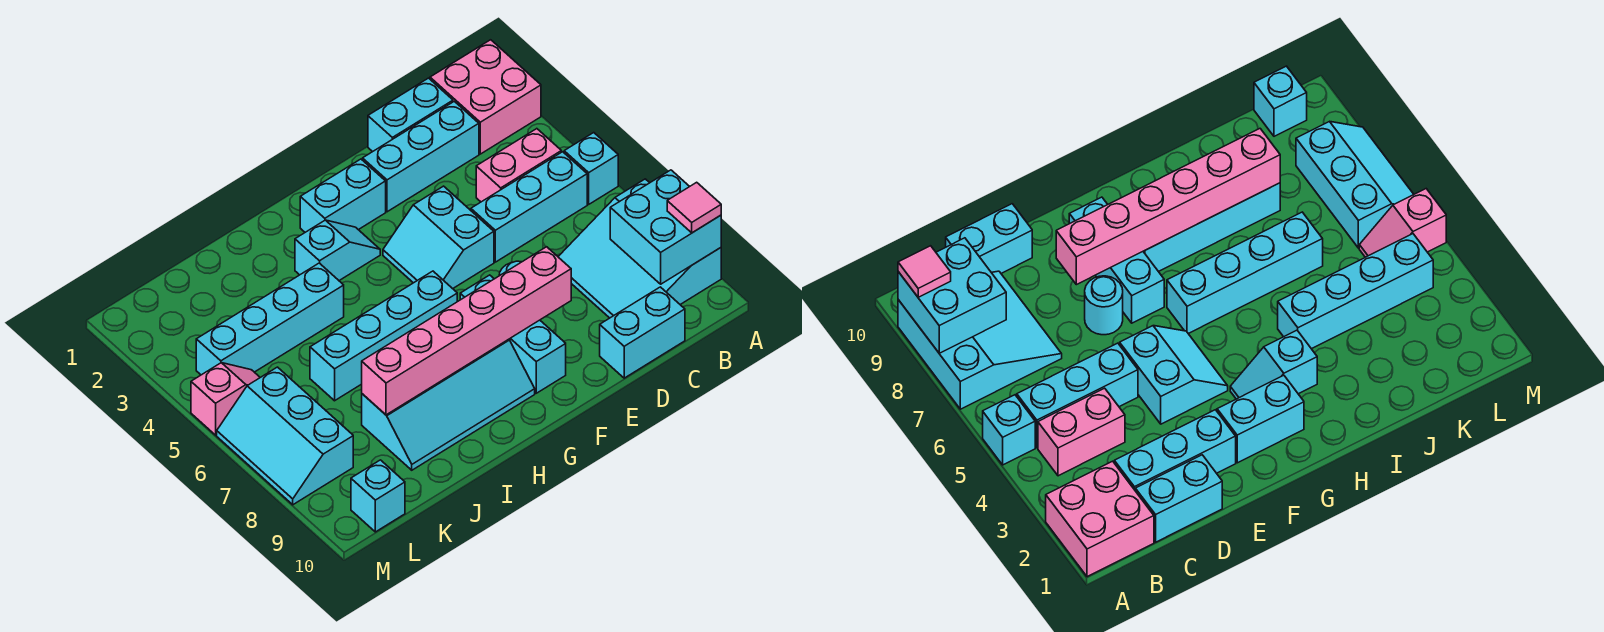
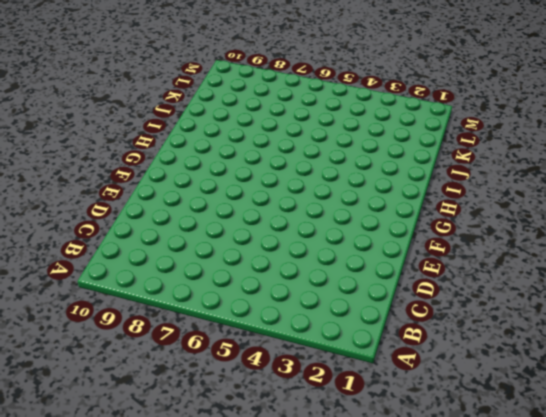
none -> pink brick A1:B2 level 1
none -> cyan brick A5 level 1
none -> cyan slope A7:C9 level 1 top A

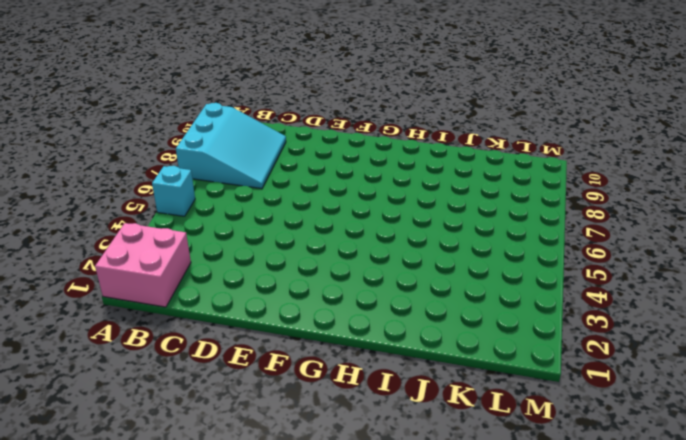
none -> pink brick B4:C4 level 1
none -> cyan brick B5:D5 level 1
none -> cyan brick C1:D1 level 1

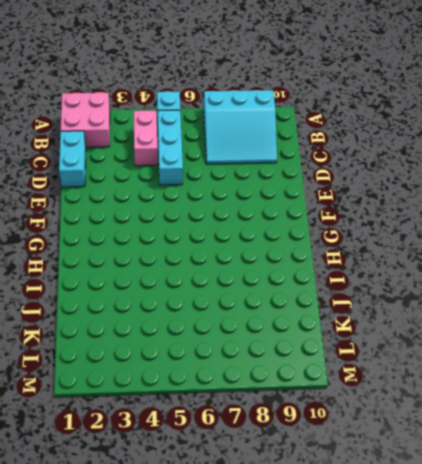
none -> cyan brick C2:E2 level 1
none -> cyan brick C10:D10 level 1
none -> cyan slope E4:F5 level 1 top E

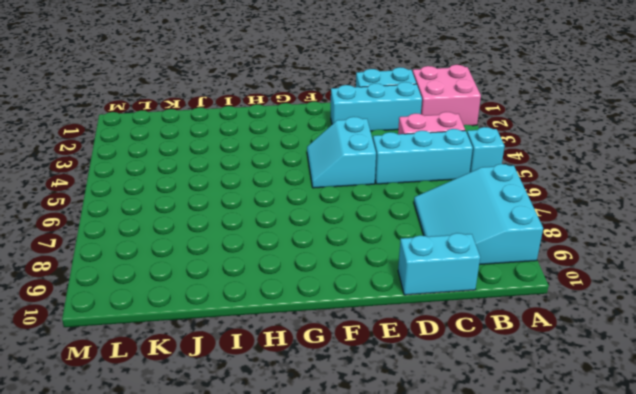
none -> cyan round brick E7 level 1
none -> cyan brick F2:G2 level 1
none -> cyan brick F7:F9 level 1

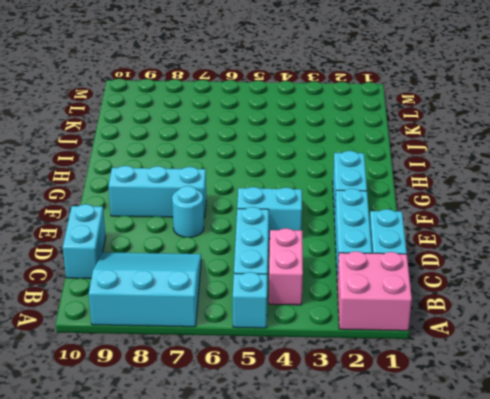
none -> cyan slope G3:H3 level 1 top H
none -> cyan brick G6:J6 level 1
none -> cyan slope G8:J9 level 1 top 8

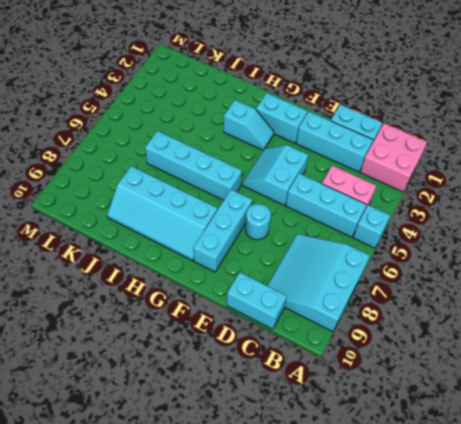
none -> cyan brick I4:L4 level 1
none -> pink slope L5:M5 level 1 top M
none -> cyan slope L6:M8 level 1 top L

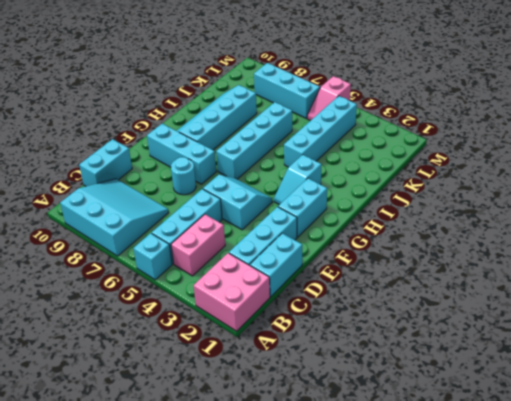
none -> cyan brick L10 level 1
none -> cyan brick A8:B9 level 2
none -> pink brick E8:J8 level 2

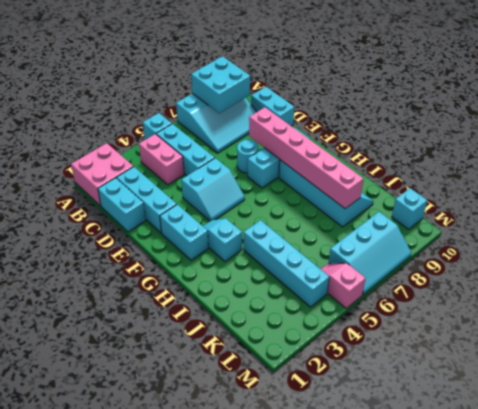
none -> cyan brick G6:J6 level 1
none -> pink tile A9 level 3

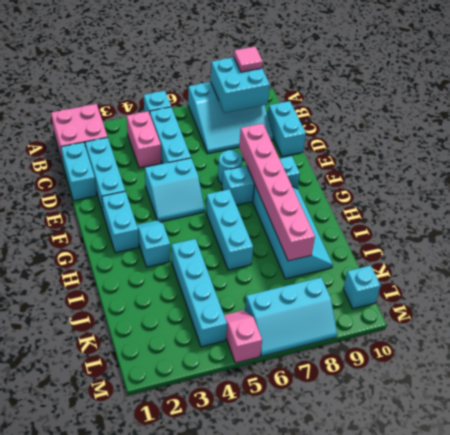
cyan brick G6:I6 level 1 -> cyan brick G6:J6 level 1

